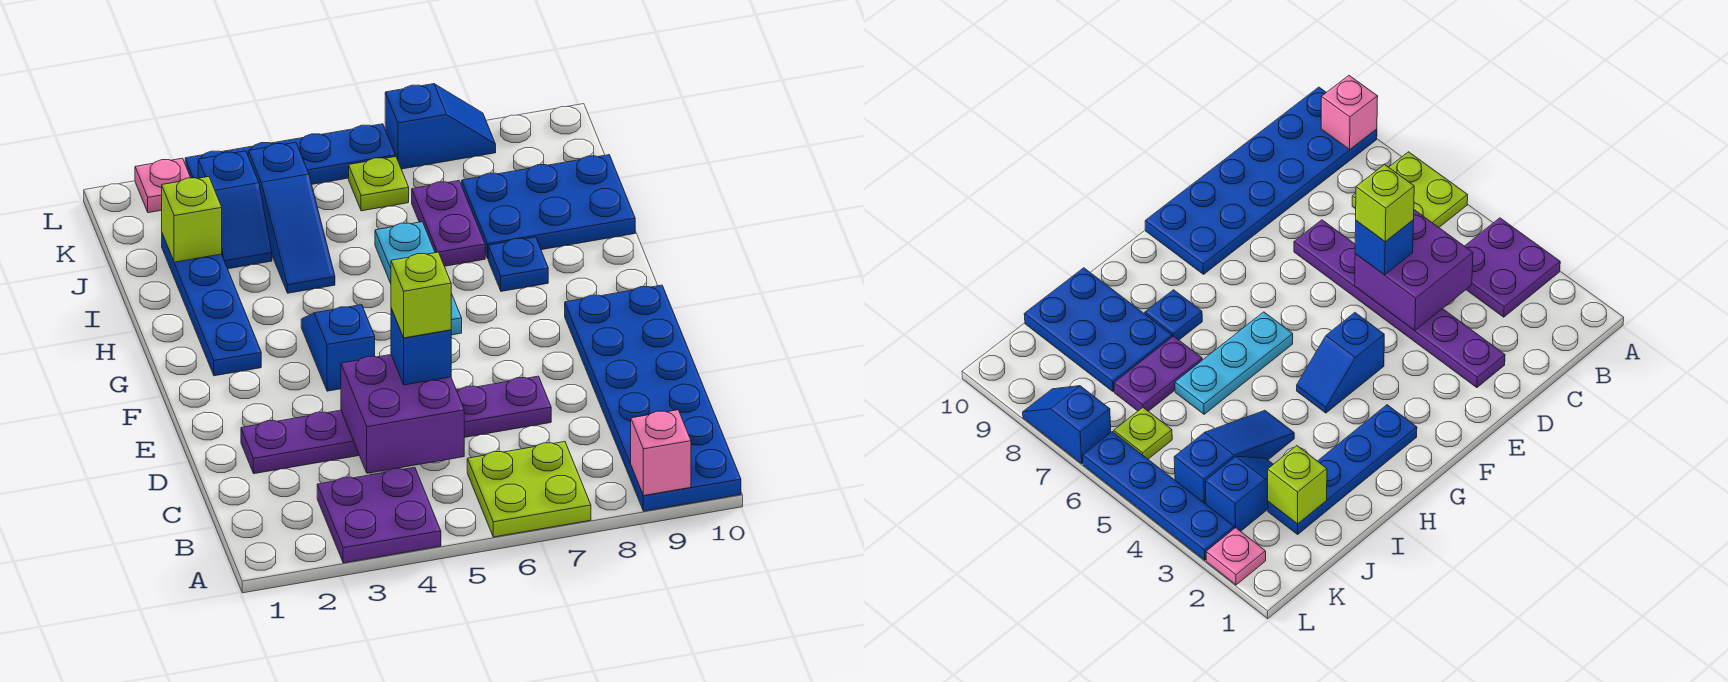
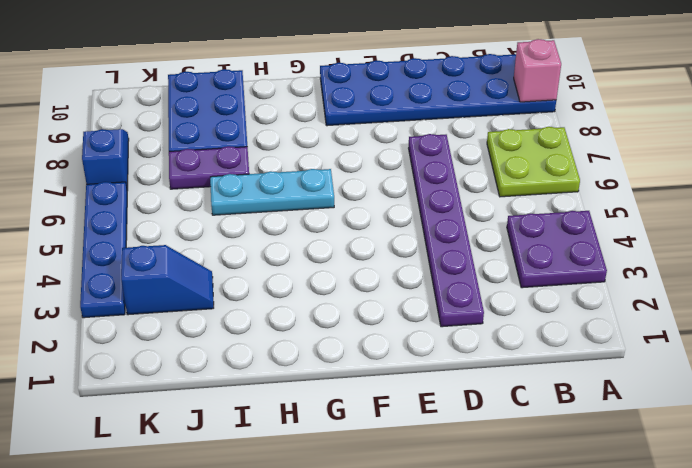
none -> blue slope F4:G4 level 1 top F
none -> blue plate G2:J2 level 1
none -> blue plate H8 level 1

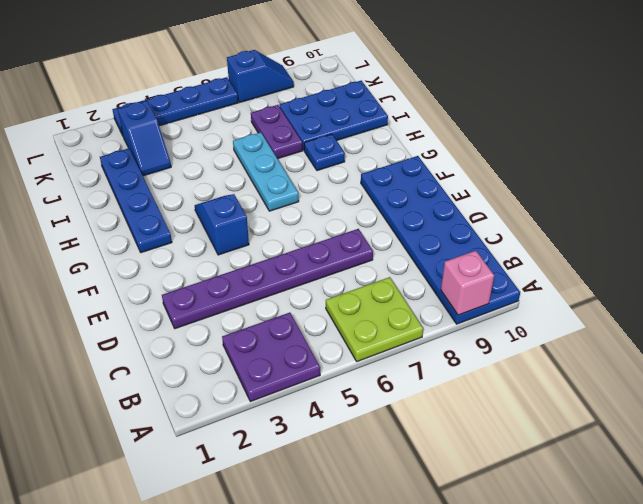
none -> blue slope I4:K4 level 1 top K
none -> lime plate K6 level 1
none -> pink plate L2 level 1

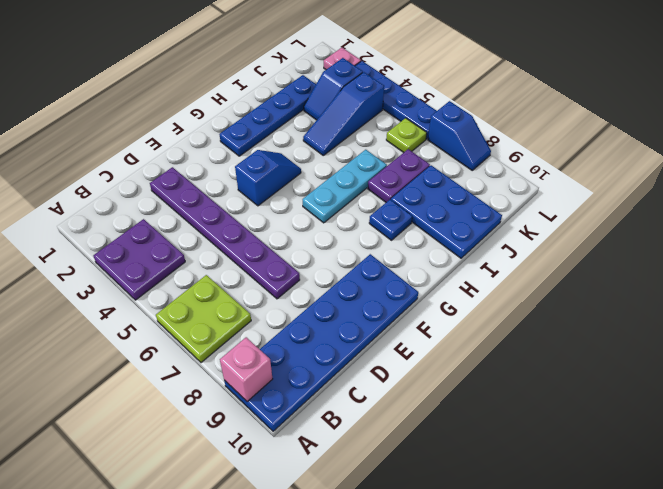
none -> purple brick C4:D5 level 2
none -> lime brick J2 level 2
none -> blue brick D5 level 3

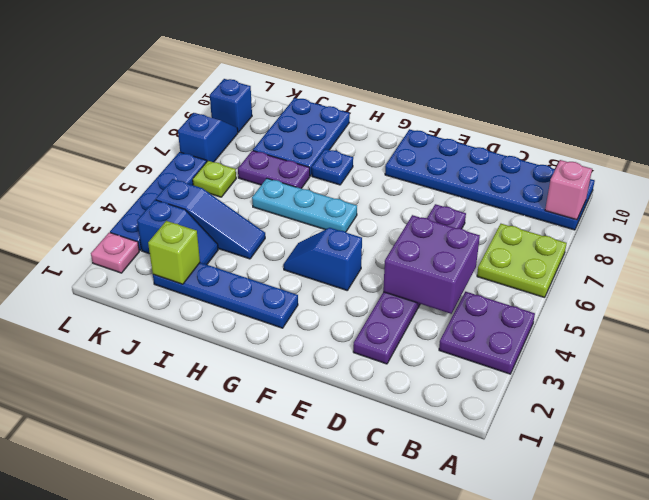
blue brick L9 level 1 -> blue brick D5 level 3
none -> lime brick D5 level 4

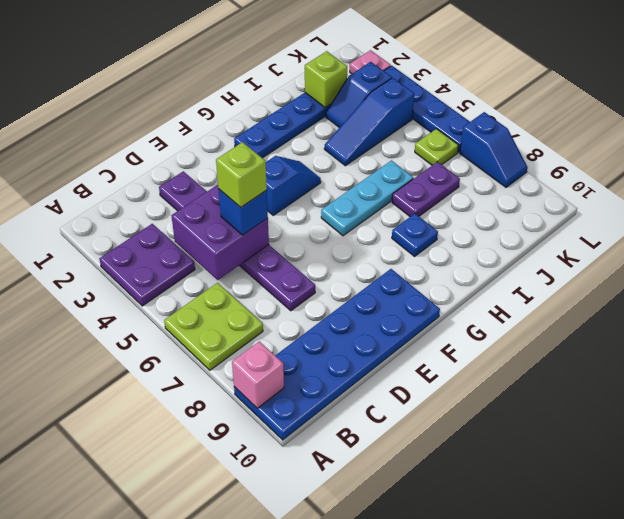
none -> blue plate I8:J10 level 1

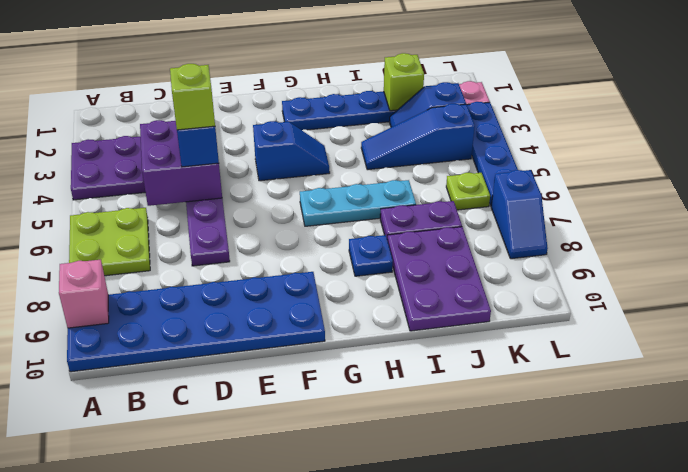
purple plate I8:J10 level 1 -> blue plate I8:J10 level 1

